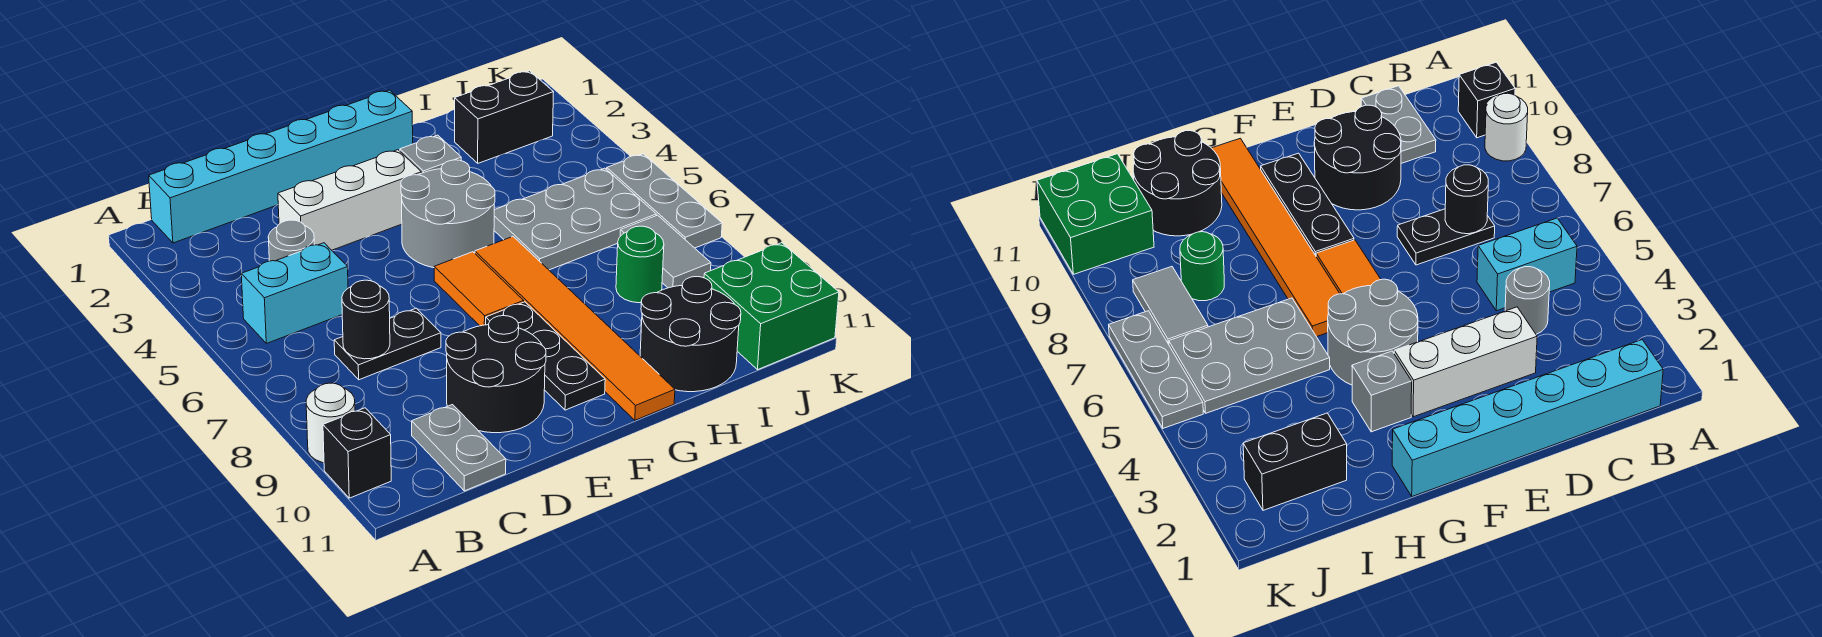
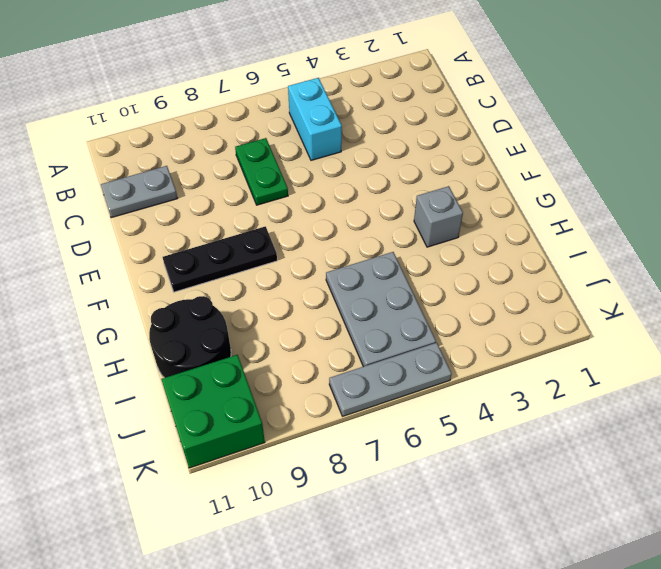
green plate C7:D7 level 1 -> black plate C7:D7 level 1
none -> white round brick A9 level 1
none -> black brick A10 level 1
none -> cyan brick B1:G1 level 1

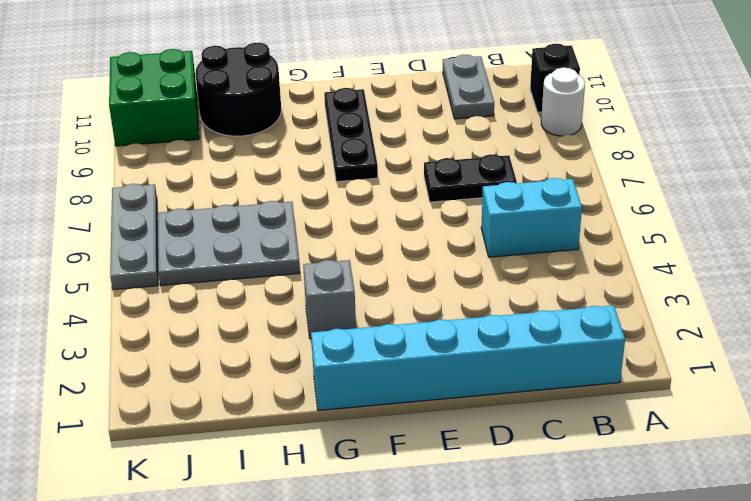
none -> grey round brick C4 level 1
none -> white brick D3:F3 level 1
none -> black round brick D9:E10 level 1

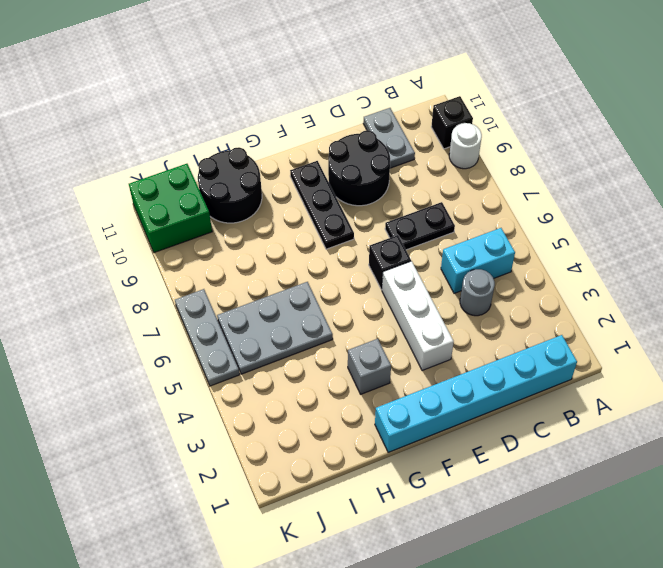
white brick E3:E5 level 1 -> white brick D3:F3 level 1
black brick E6 level 1 -> none
none -> grey round brick F4:G5 level 1
none -> orange tile F6:F7 level 1
none -> orange tile G6:G11 level 1

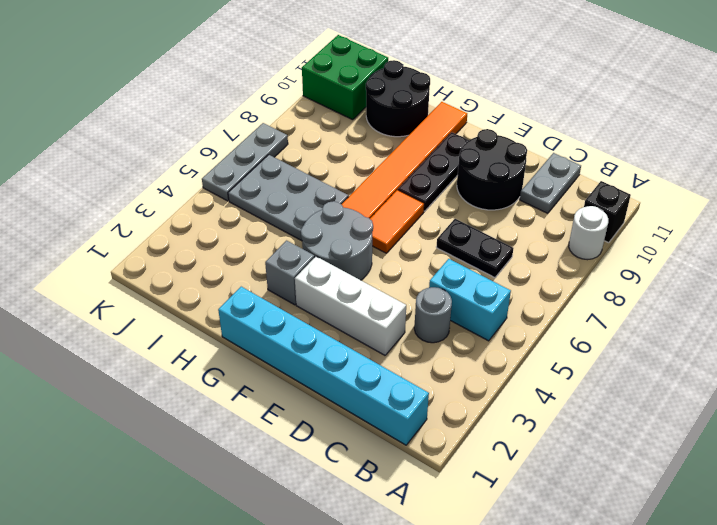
none -> black brick I2:J2 level 1
none -> green round brick I8 level 1
none -> grey tile J7:J8 level 1

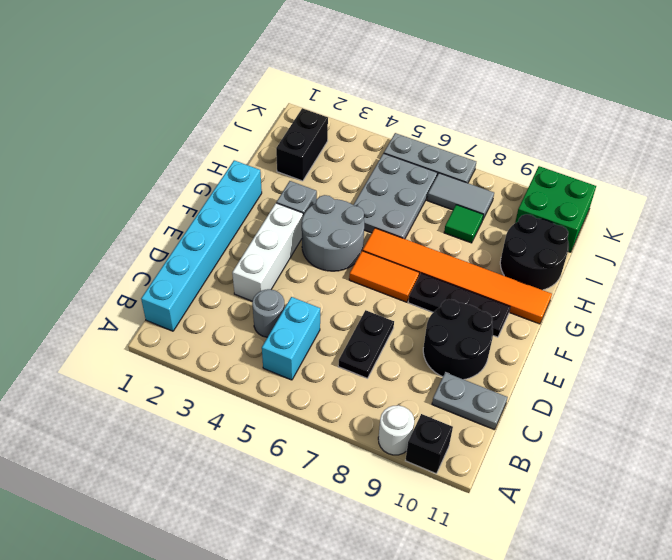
green tile I8 level 1 -> green round brick I8 level 1
none -> black round brick C7 level 2

